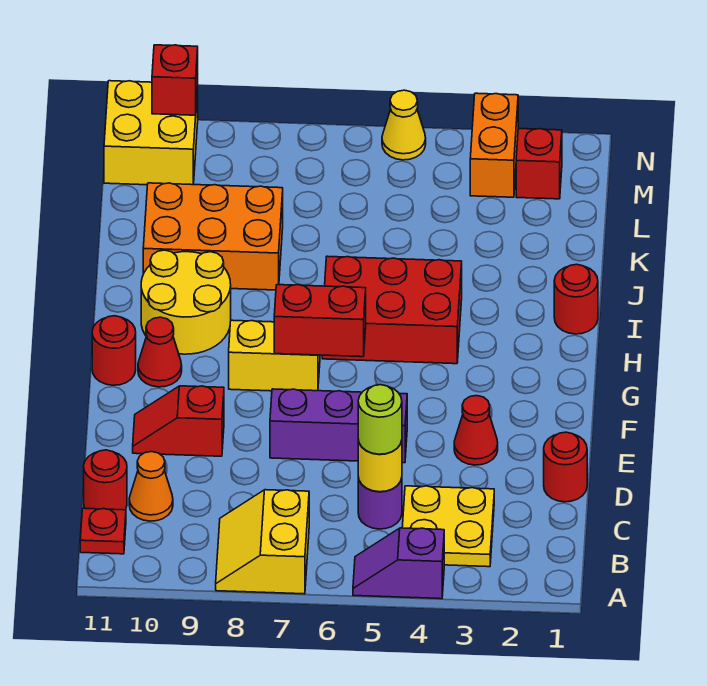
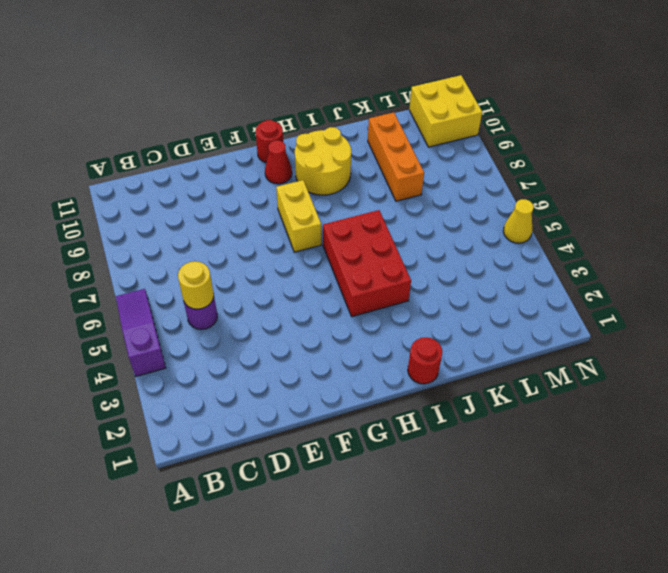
purple slope A4:A6 level 1 top 4 -> purple slope A4:A5 level 1 top 4
orange brick K8:K10 level 1 -> orange brick J8:K10 level 1
none -> yellow slope A7:B8 level 1 top 7
none -> yellow plate B3:C4 level 1
none -> red plate B11 level 1

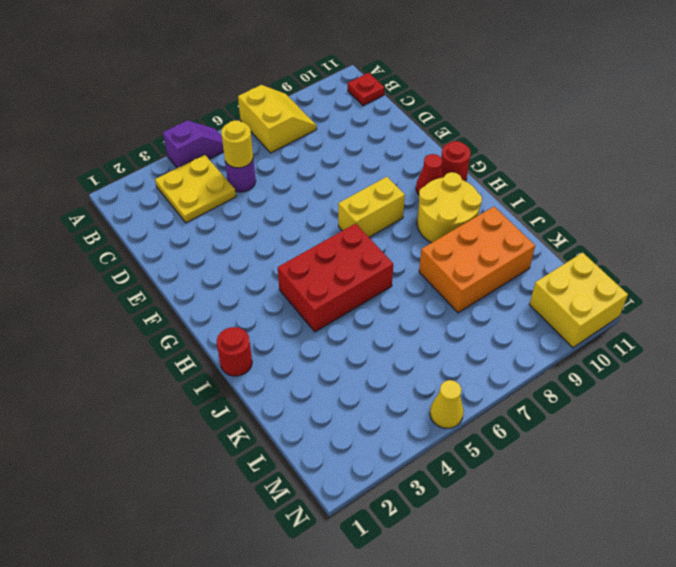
none -> orange cone C10 level 1
none -> red round brick C11 level 1
none -> red round brick D1 level 1

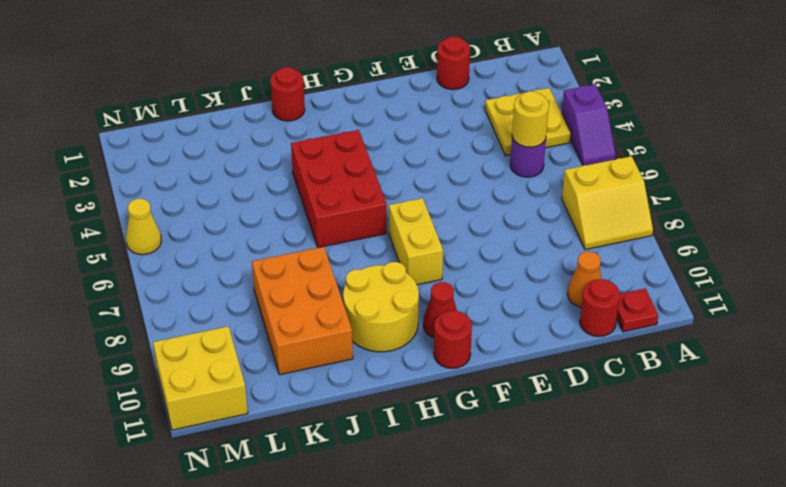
none -> red cone E3 level 1
none -> purple brick E5:E7 level 1
none -> red slope E9:E10 level 1 top 9

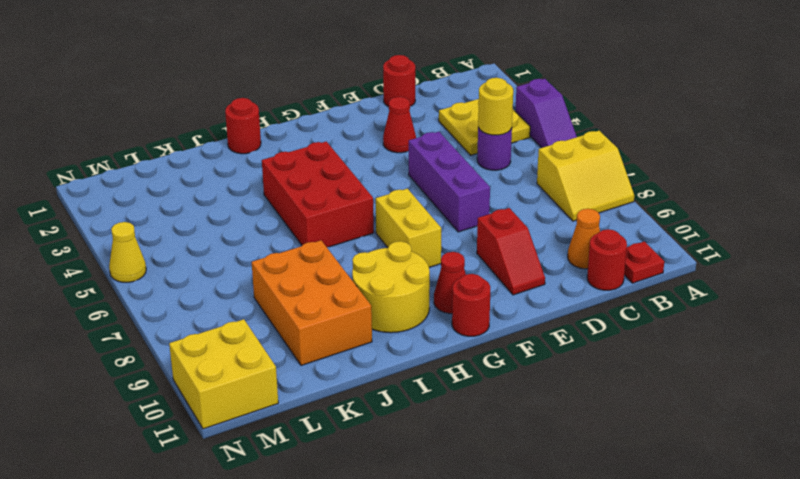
none -> red brick M2 level 1
none -> orange brick M3:N3 level 1
none -> red brick G6:G7 level 2

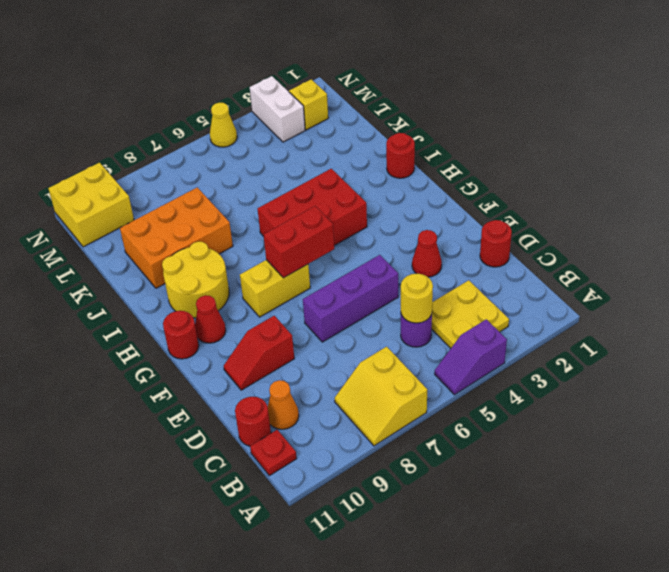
yellow brick M2 level 1 -> red brick M2 level 1
white brick M3:N3 level 1 -> orange brick M3:N3 level 1
none -> red brick N10 level 2
none -> lime round brick C5 level 3

